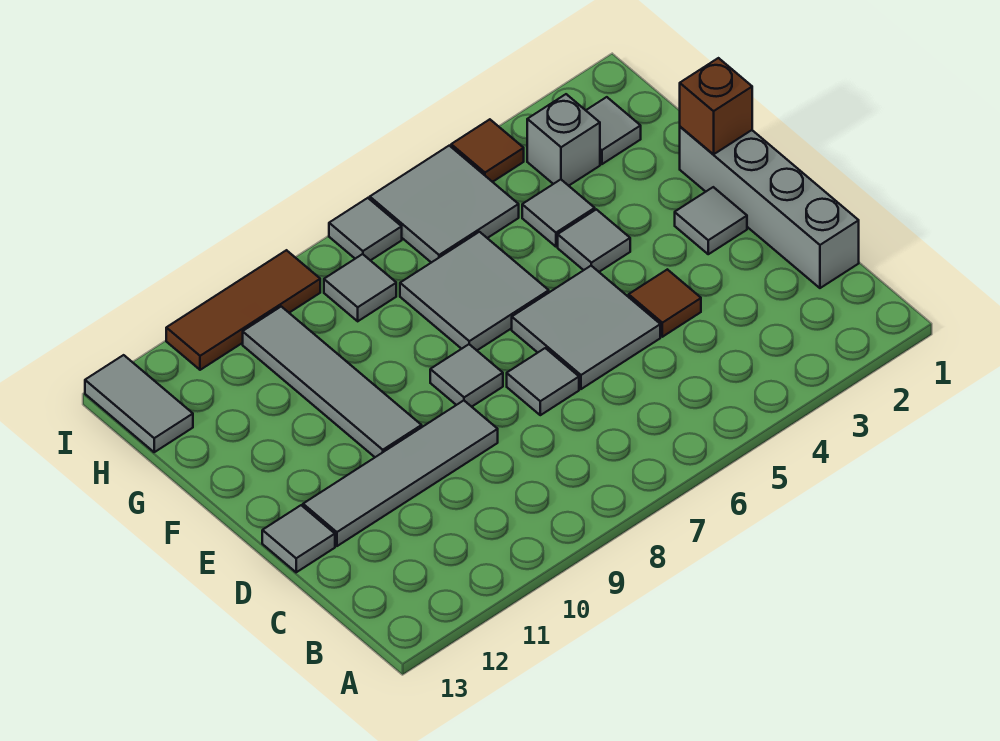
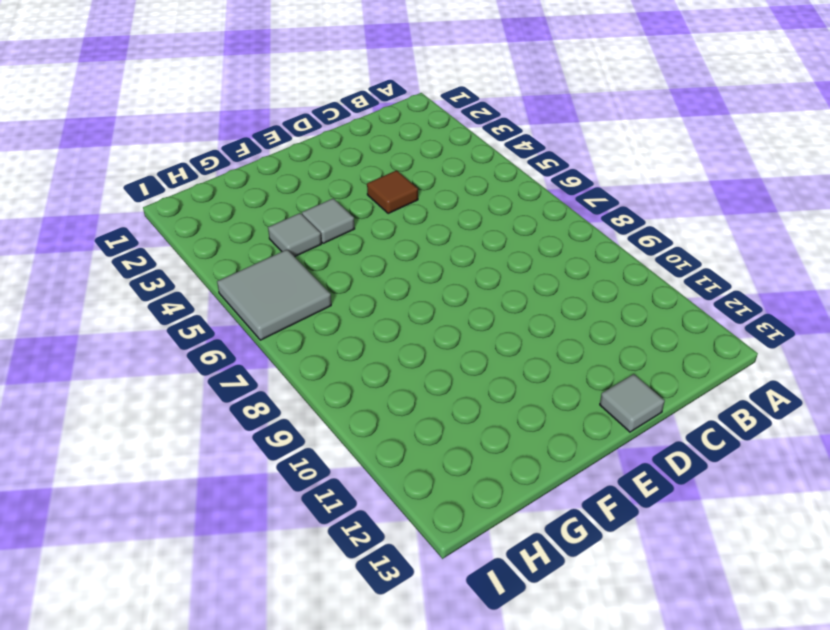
none -> grey brick C1:F1 level 1
none -> grey tile D5:E6 level 1
none -> grey tile D7 level 1

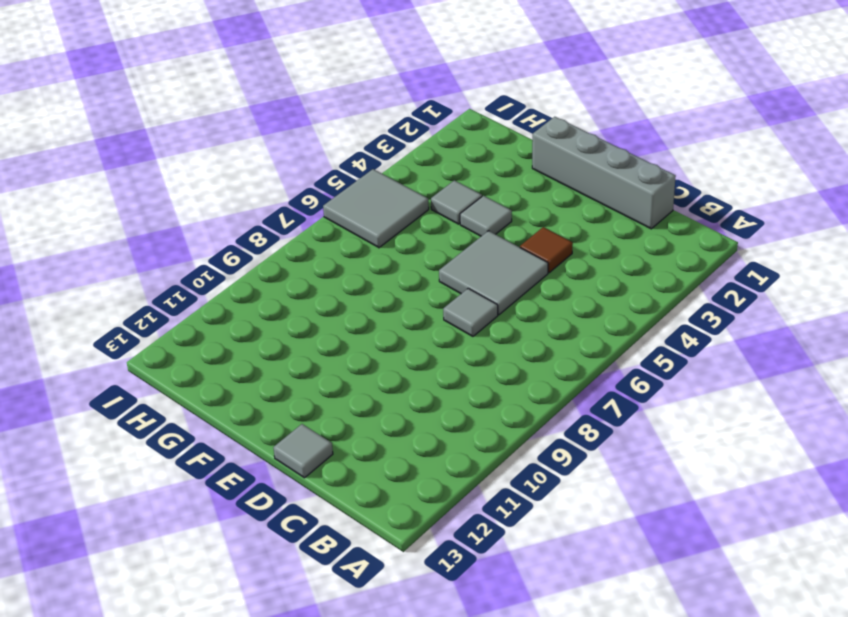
none -> grey tile D9:D12 level 1
none -> grey tile E2 level 1
none -> grey tile E8 level 1

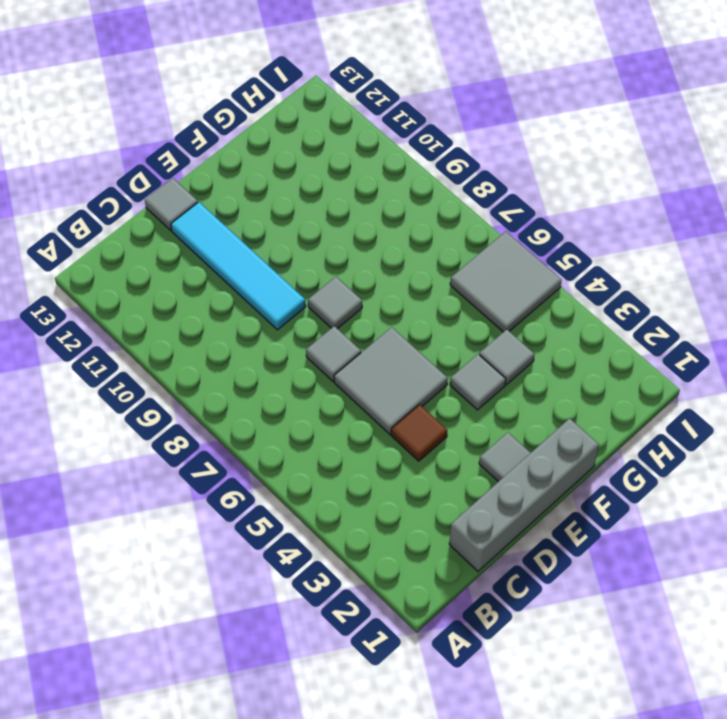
cyan tile D9:D12 level 1 -> grey tile D9:D12 level 1
none -> grey tile E10:H10 level 1
none -> grey tile F6:G7 level 1
none -> grey tile H2 level 1

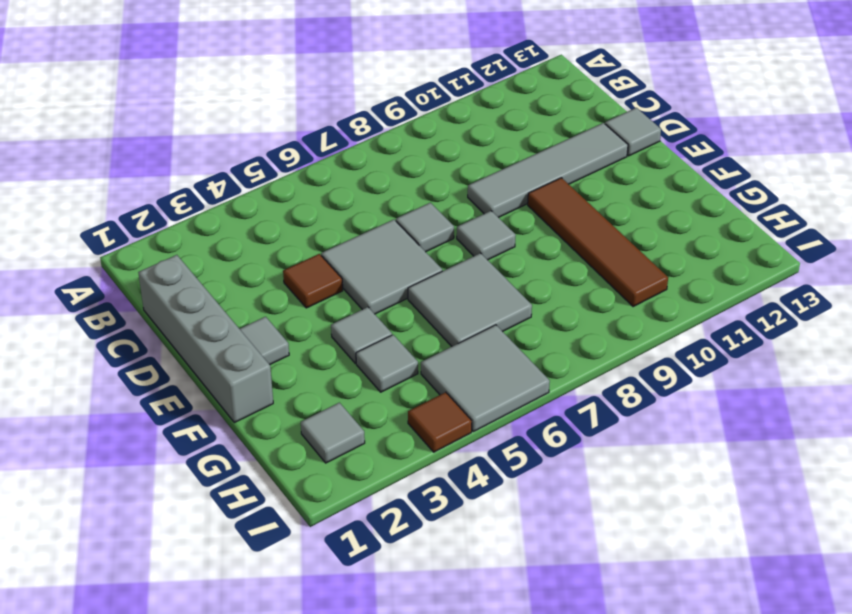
brown tile E10:H10 level 1 -> grey tile E10:H10 level 1
none -> grey brick H3 level 1
none -> grey tile H8 level 1
none -> grey tile H13:I13 level 1

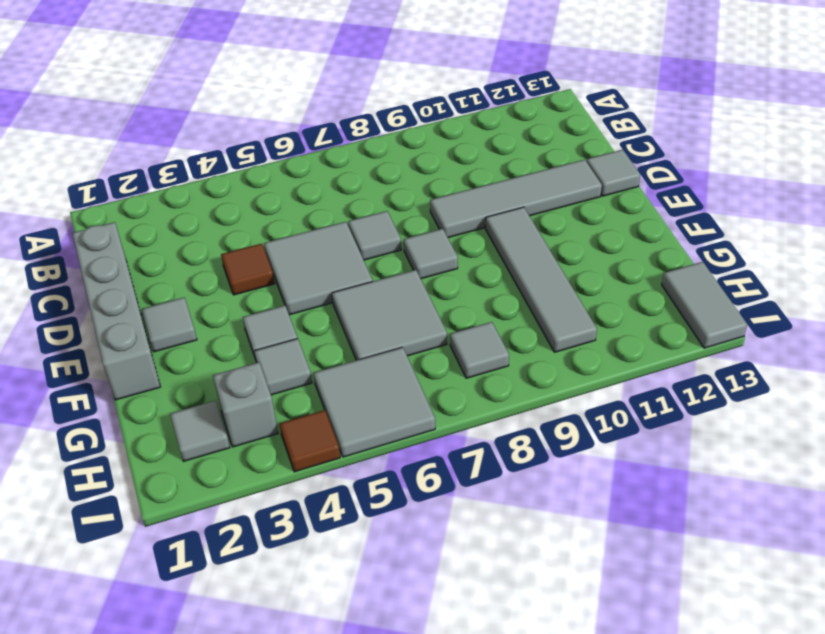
none -> grey tile I7 level 1
none -> brown tile I9:I11 level 1
none -> brown brick F1 level 2

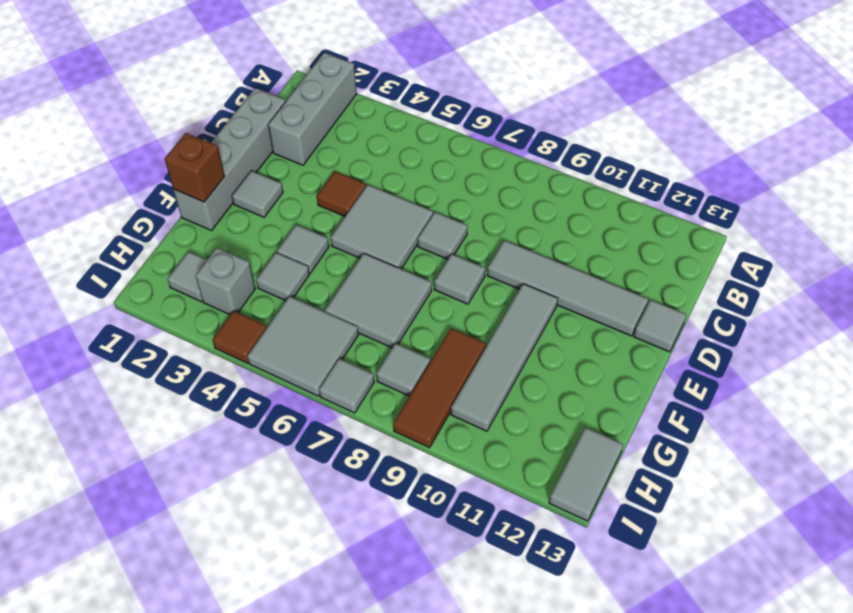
grey brick A2:C2 level 1 -> none
brown tile G9:I9 level 1 -> brown tile I9:I11 level 1

